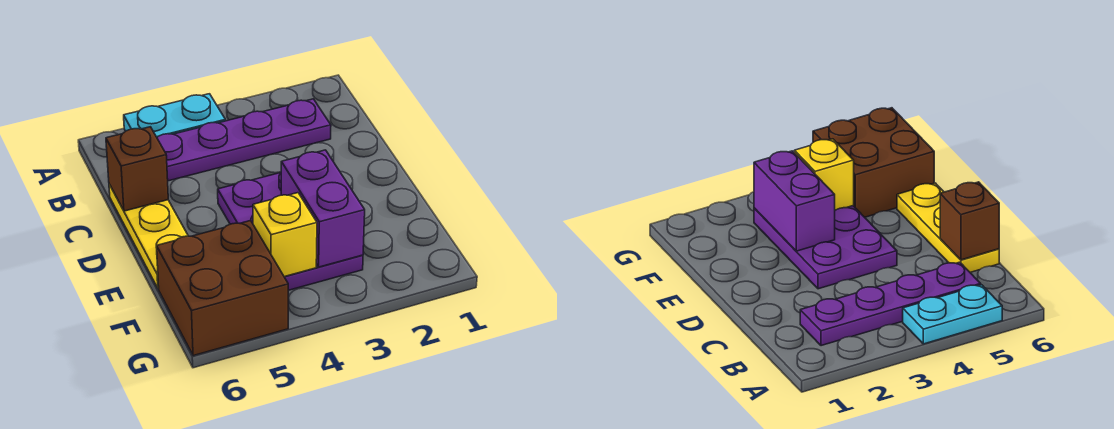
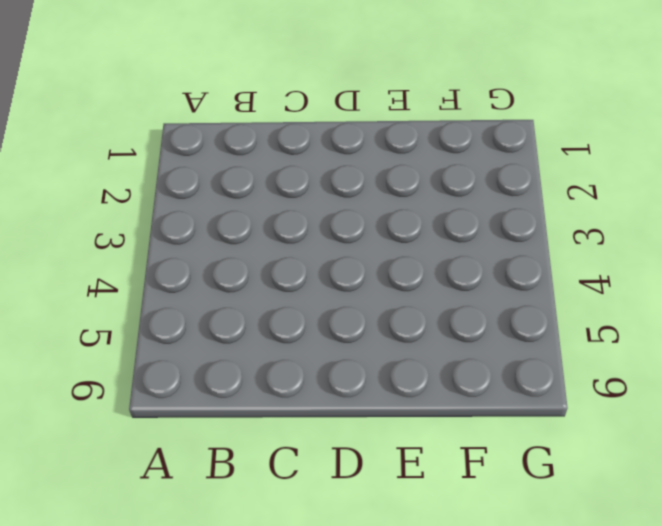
none -> cyan plate A4:A5 level 1
none -> purple plate B2:B5 level 1

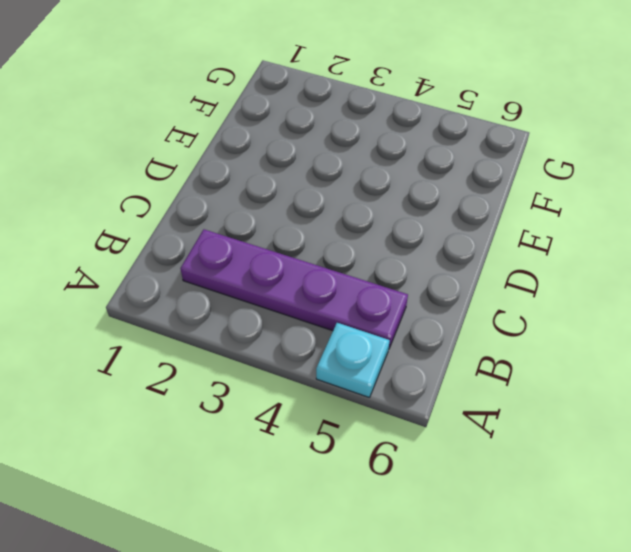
cyan plate A5 level 1 -> cyan plate A4:A5 level 1
none -> yellow plate C6:E6 level 1
none -> purple plate D3:F4 level 1

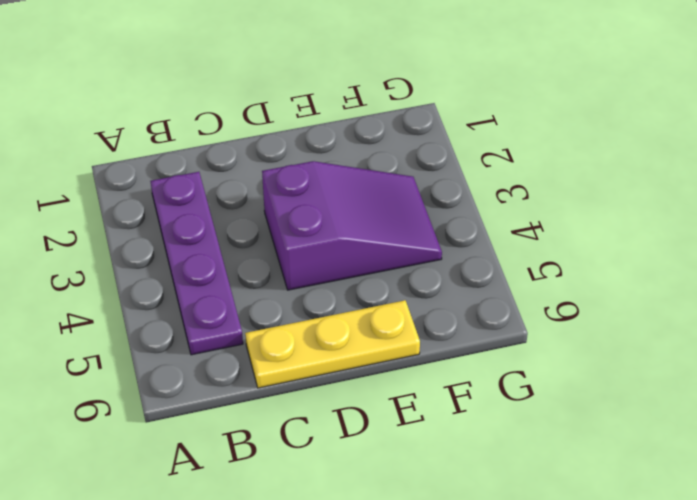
purple slope D3:F4 level 1 top D -> purple plate D3:F4 level 1
none -> cyan plate A4:A5 level 1
none -> brown brick F5:G6 level 1

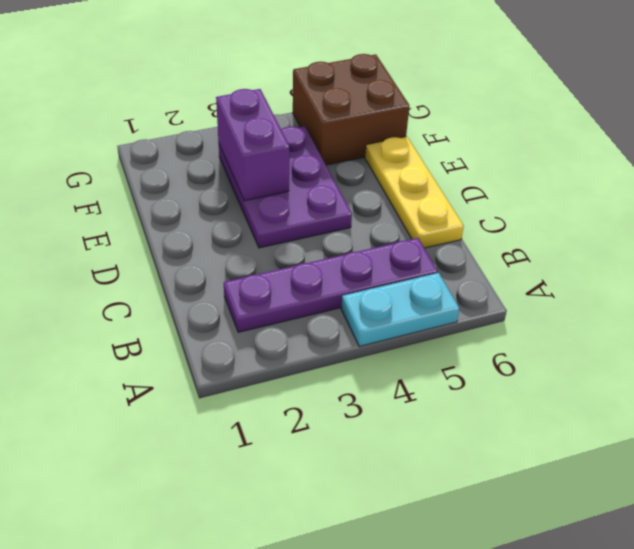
none -> brown brick C6 level 2
none -> yellow brick F4 level 2

